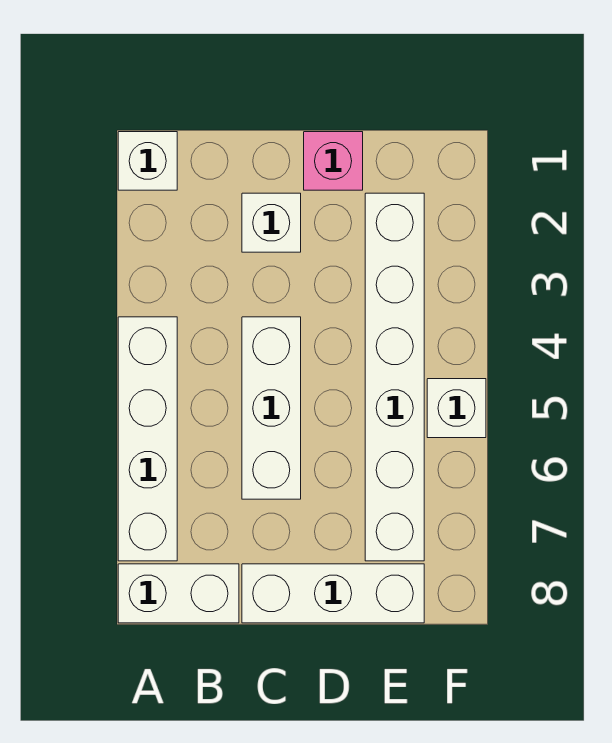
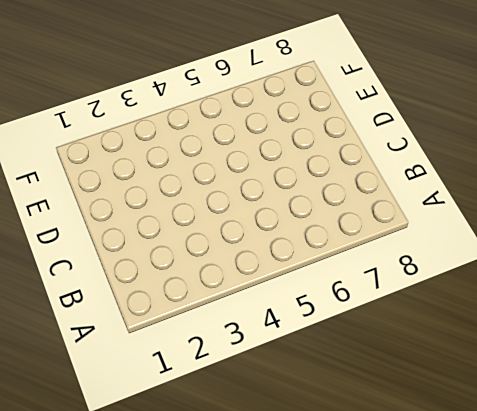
none -> white brick A1 level 1
none -> white brick A4:A7 level 1

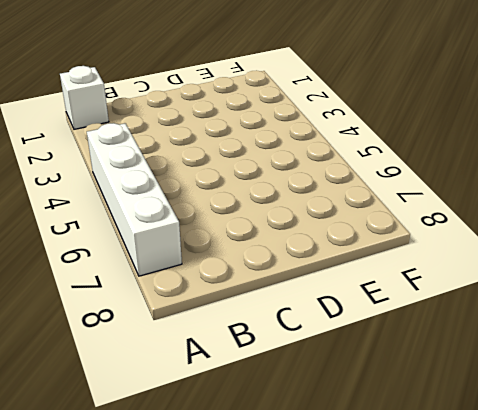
none -> white brick A8:B8 level 1
none -> white brick C2 level 1

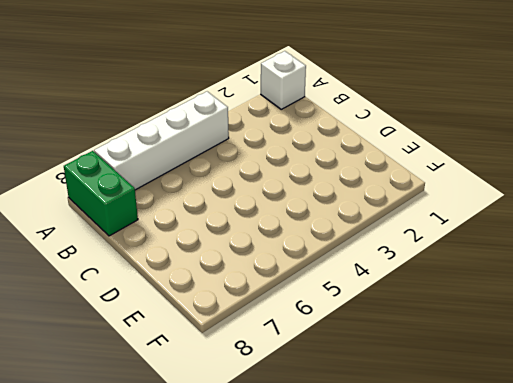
green brick A8:B8 level 1 -> white brick A8:B8 level 1
none -> white brick C2 level 1
none -> white brick C4:C6 level 1

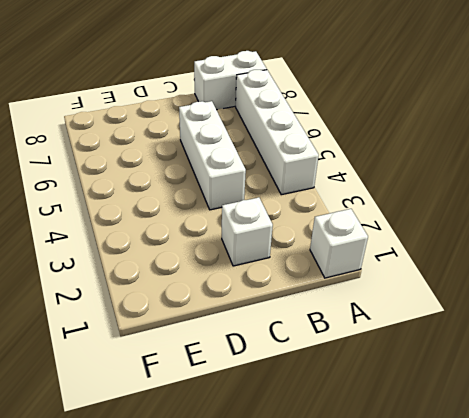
none -> white brick C8:E8 level 1
none -> pink brick D1 level 1

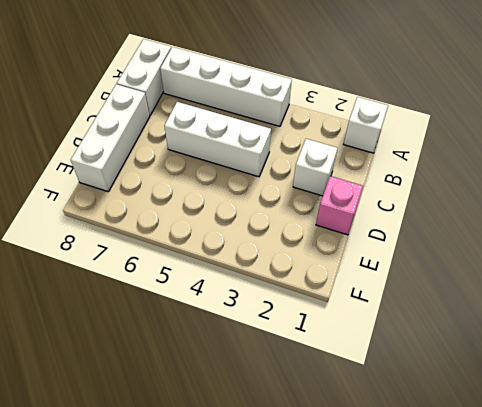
none -> white brick E2:E7 level 1
none -> white brick F5 level 1

